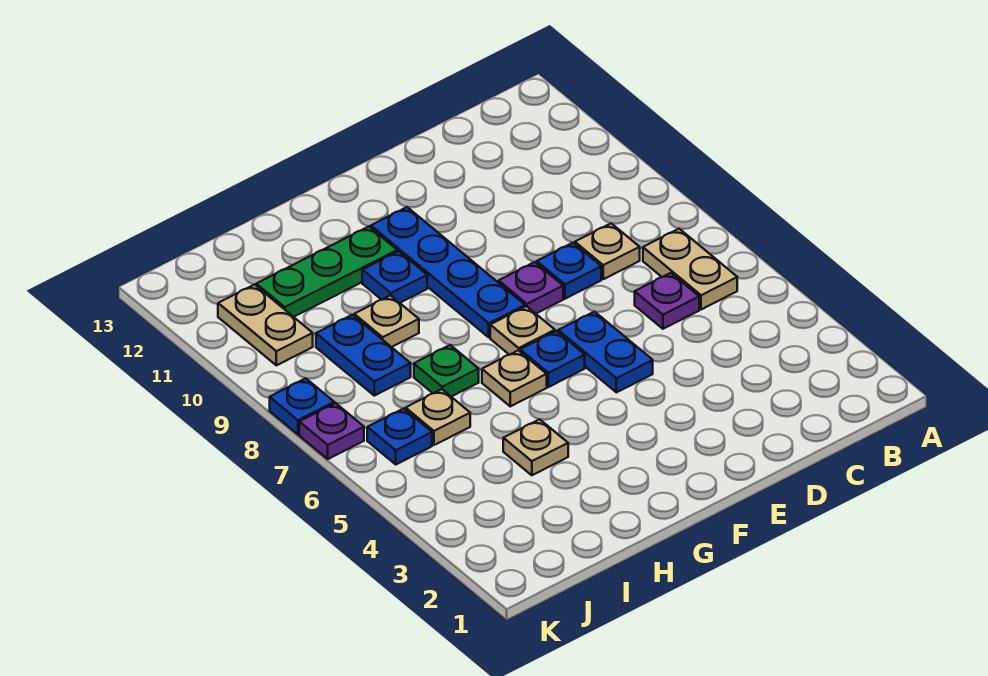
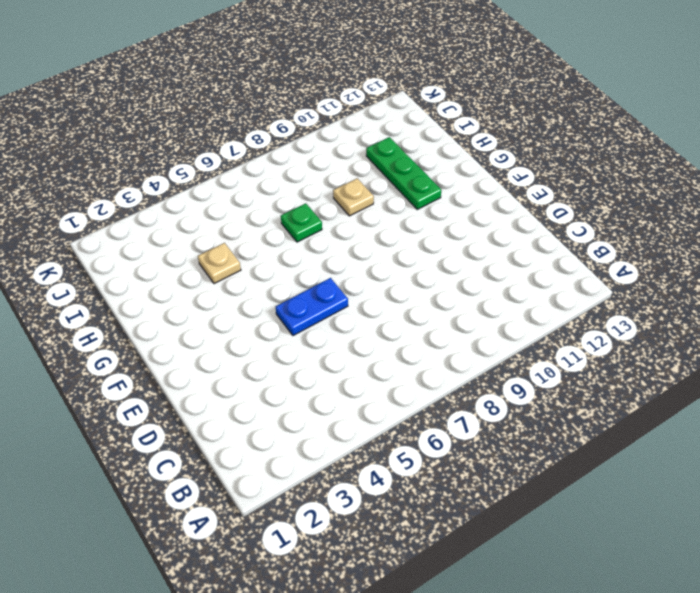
none -> tan plate B6:B7 level 1
none -> purple plate C6 level 1
none -> tan plate C8 level 1

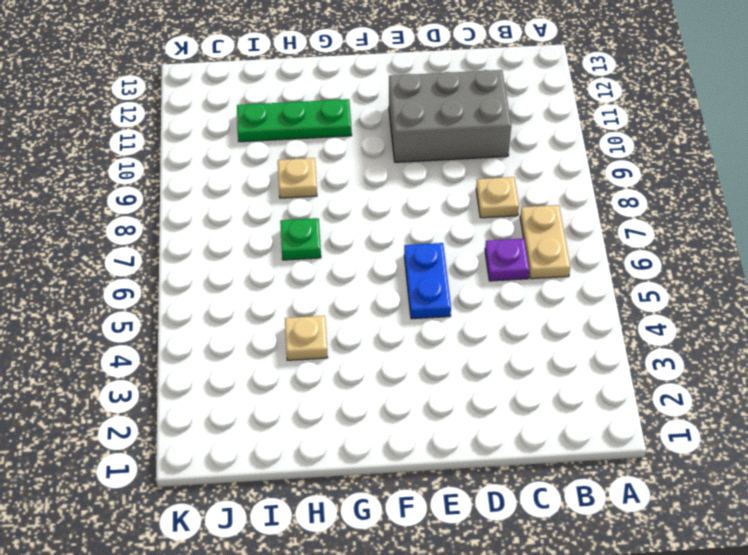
grey brick C10:E11 level 1 -> none
none -> blue plate D8 level 1
none -> purple plate E8 level 1
none -> blue plate F6 level 1

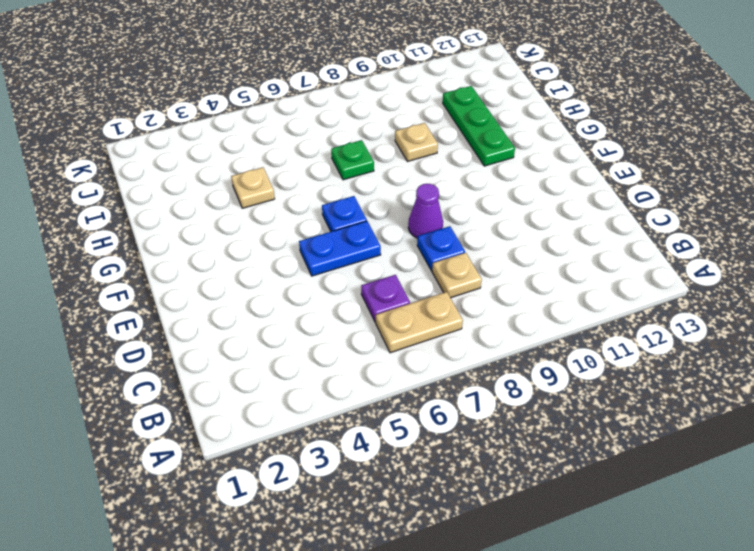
purple cone E8 level 1 -> purple plate E8 level 1
none -> tan plate F7 level 1
none -> blue plate F8:F11 level 1
none -> tan plate G6 level 1

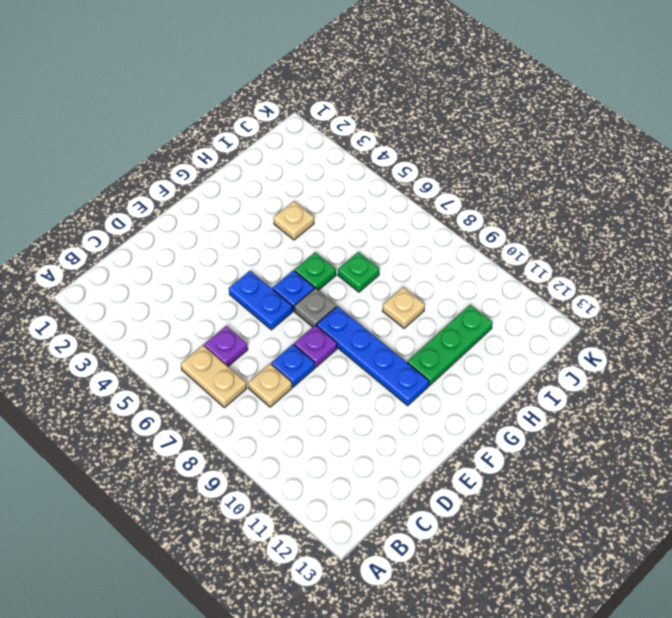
grey plate F7 level 1 -> tan plate F7 level 1
green plate G6 level 1 -> tan plate G6 level 1
none -> blue plate G10 level 1
none -> tan plate I6 level 1
none -> blue plate I8:I9 level 1

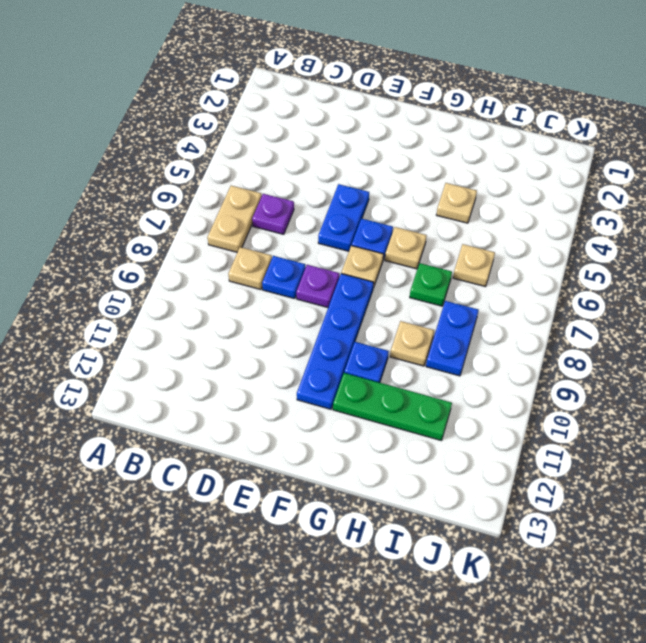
none -> blue plate J6 level 1
none -> tan plate J10:J11 level 1
none -> purple plate K7 level 1

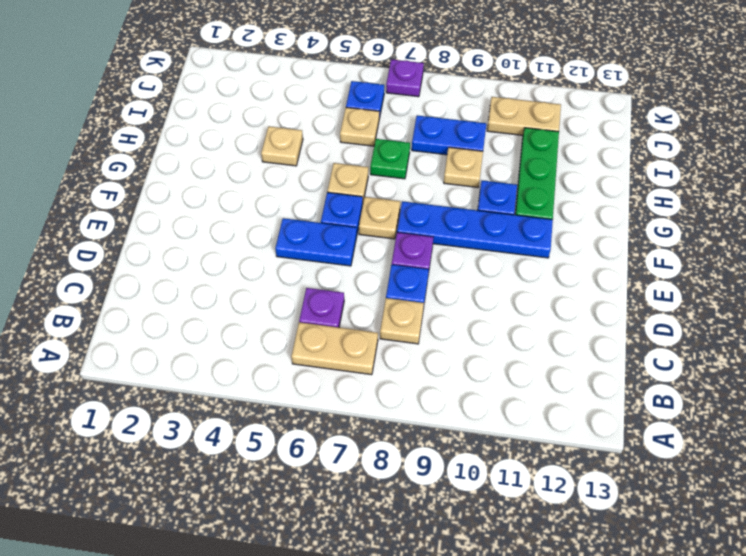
none -> blue plate K8 level 1

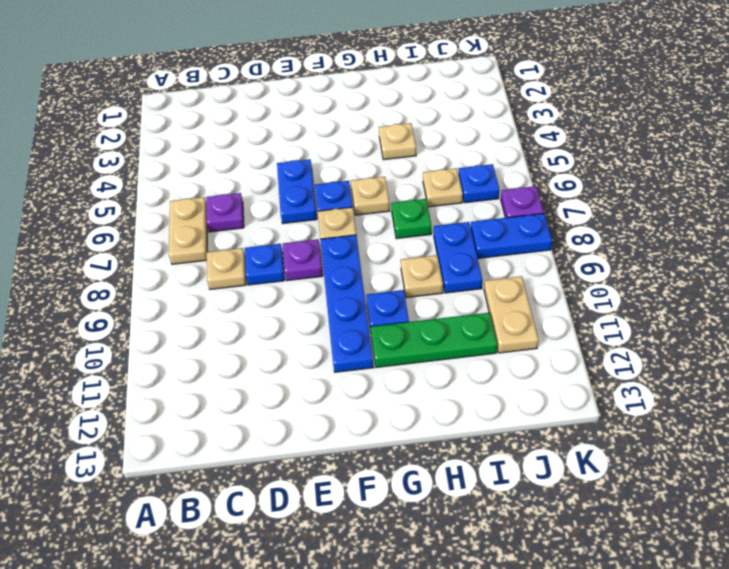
blue plate J8:K8 level 1 -> blue plate K8 level 1

